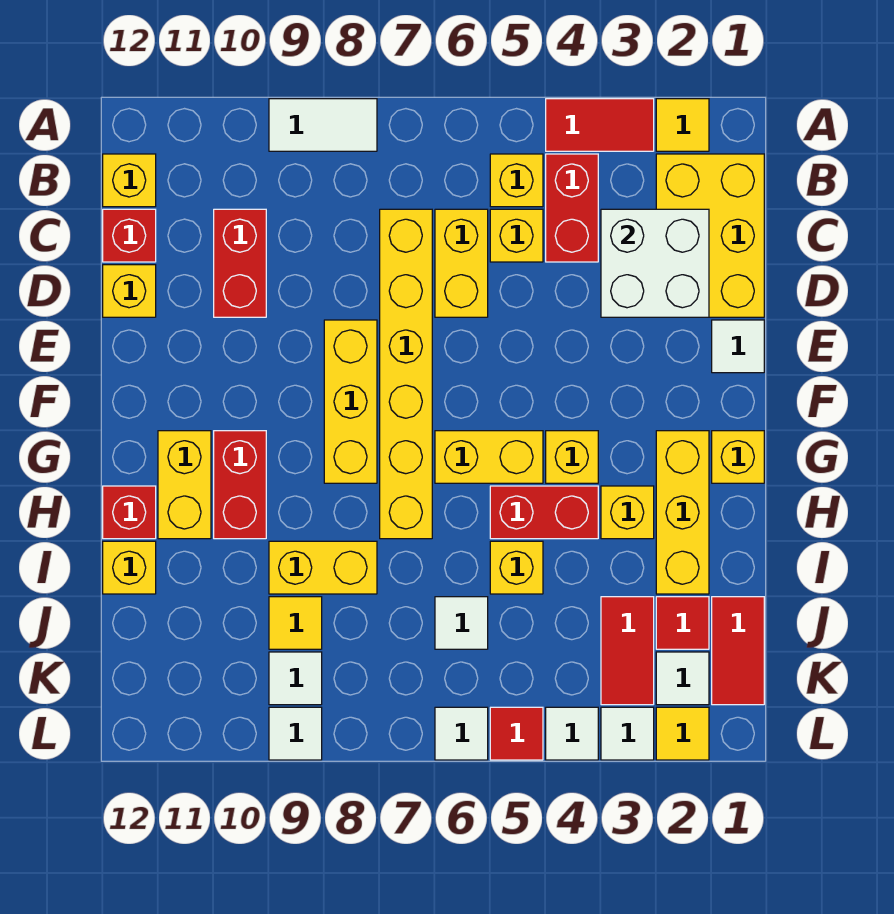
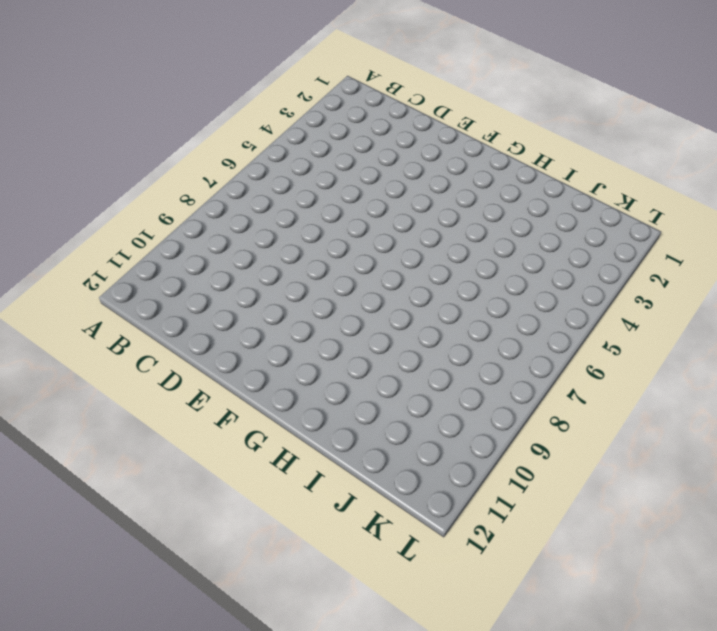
none -> yellow tile A2 level 1
none -> red tile A3:A4 level 1
none -> white tile A8:A9 level 1
none -> yellow brick B1:D2 level 1

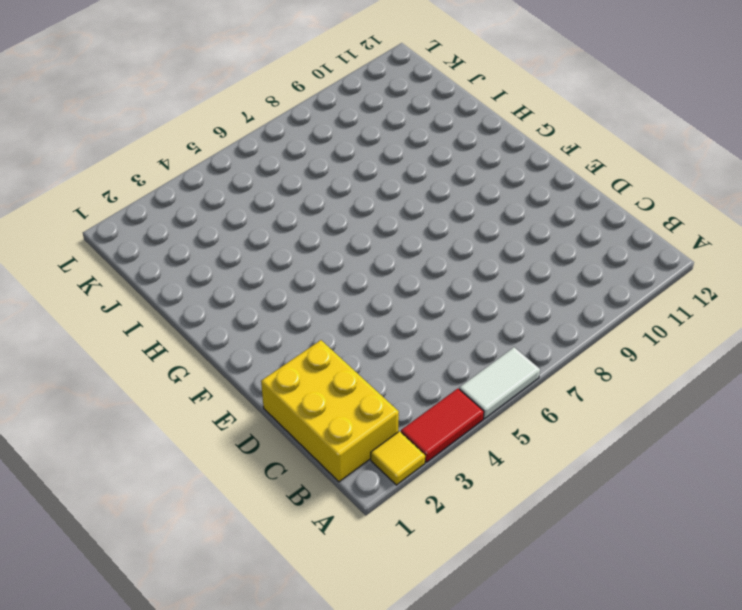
white tile A5:A6 level 1 -> white tile A8:A9 level 1
none -> red brick B4:C4 level 1
none -> yellow brick B5 level 1
none -> yellow brick B12 level 1
none -> yellow brick C5 level 1

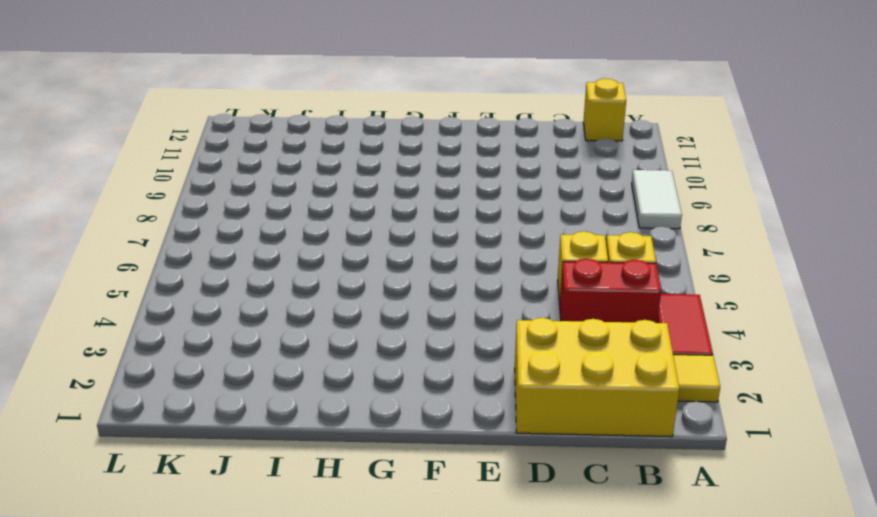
none -> yellow brick C6:D6 level 1
none -> yellow brick C7:H7 level 1
none -> red brick C10:D10 level 1
none -> red brick C12 level 1

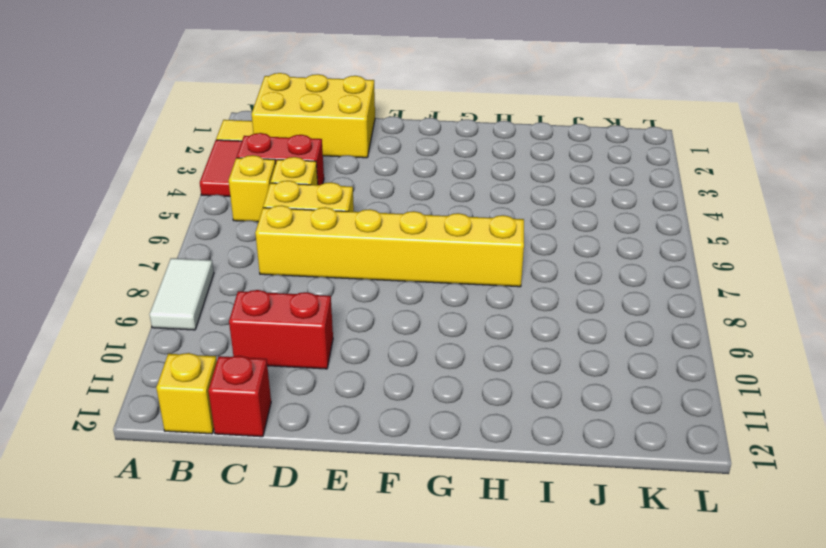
none -> yellow brick D12 level 1
none -> white tile E1 level 1
none -> yellow brick E8:G8 level 1
none -> yellow brick G1 level 1

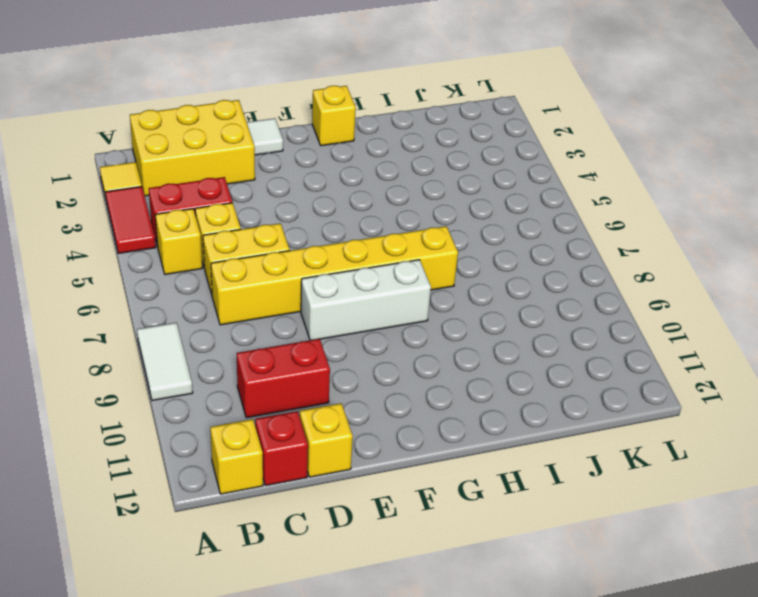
white brick E8:G8 level 1 -> yellow brick E8:G8 level 1
none -> yellow brick G2:I2 level 1
none -> yellow brick G4 level 1
none -> yellow brick G5:G6 level 1
none -> red brick G10:H10 level 1

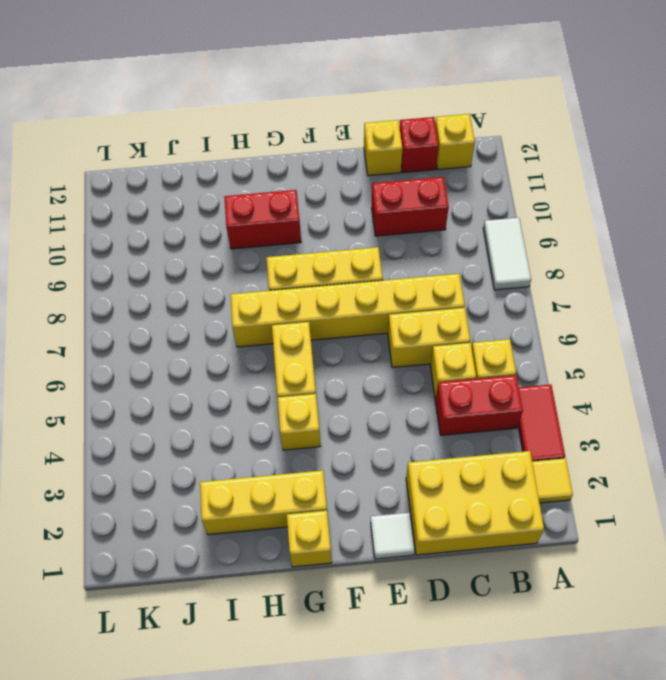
none -> yellow brick G11:H11 level 1
none -> yellow brick H3 level 1
none -> red brick H4:H5 level 1
none -> red brick H12 level 1

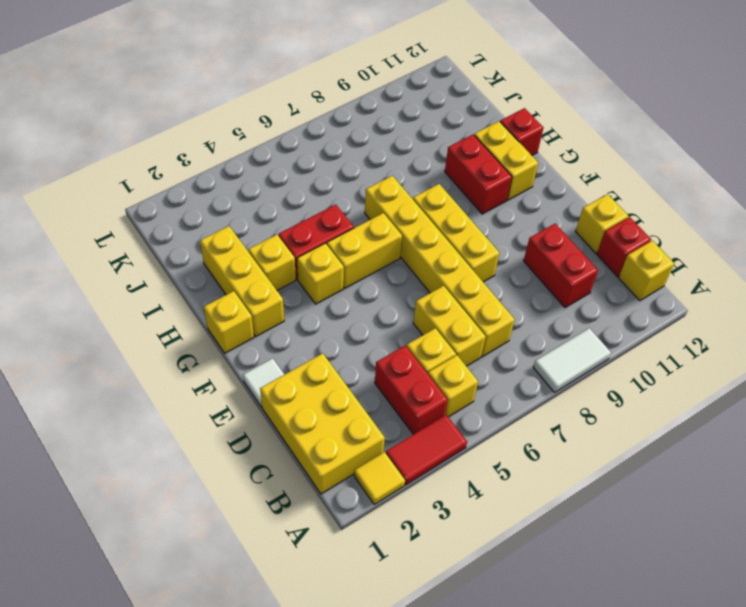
none -> yellow brick I5 level 1
none -> yellow brick I8:I9 level 1
none -> yellow brick I12 level 1
none -> red tile J1:K1 level 1

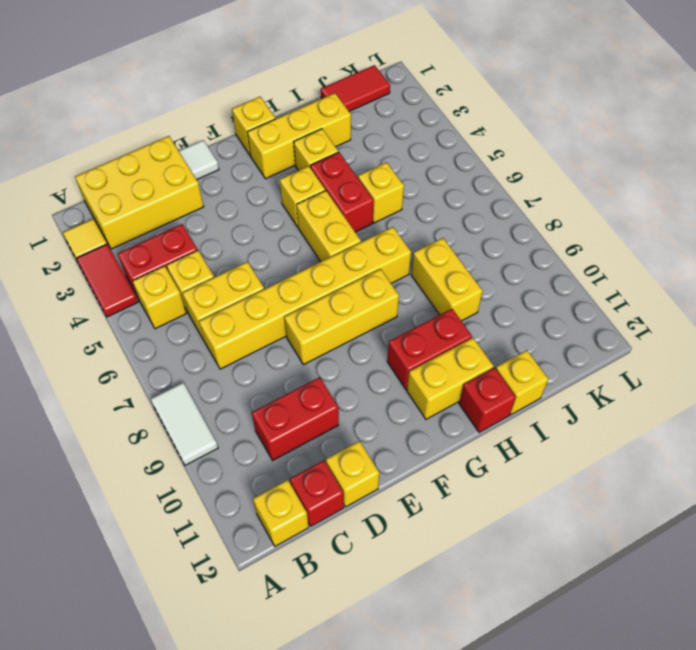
none -> red tile J2 level 1
none -> red tile J3:K3 level 1
none -> white tile J6 level 1
none -> yellow tile J9 level 1

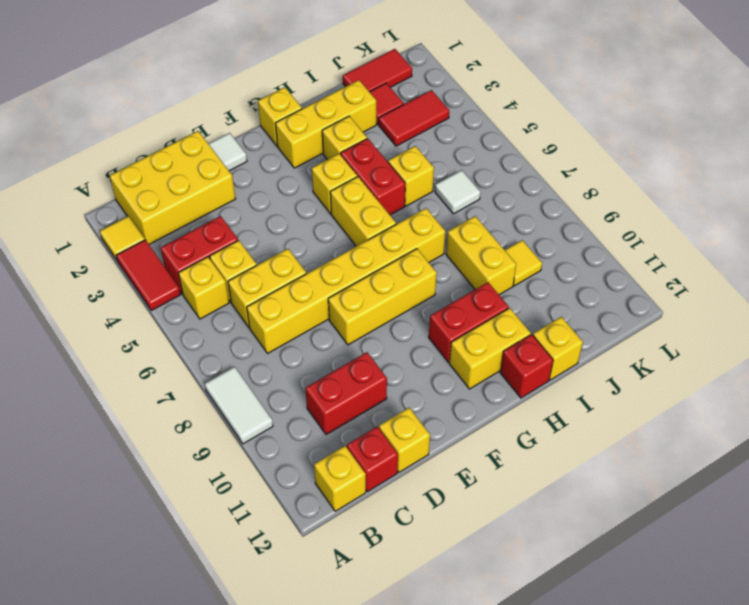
none -> white tile K2 level 1
none -> white tile K9 level 1
none -> yellow tile L2 level 1
none -> white tile L3 level 1

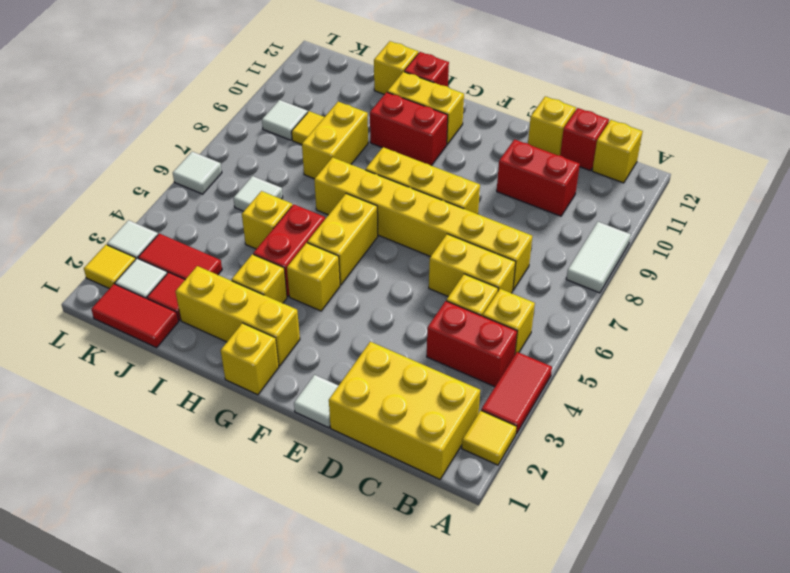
none -> white tile L4 level 1
none -> red tile L5 level 1
none -> white tile L9 level 1
none -> white brick C2:D3 level 2

